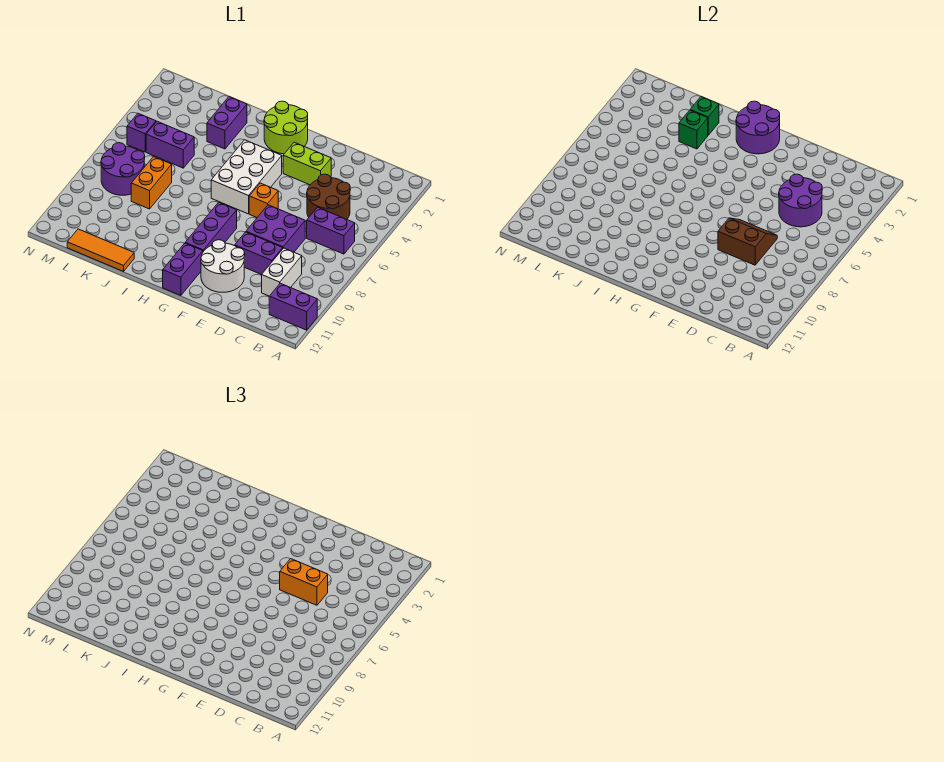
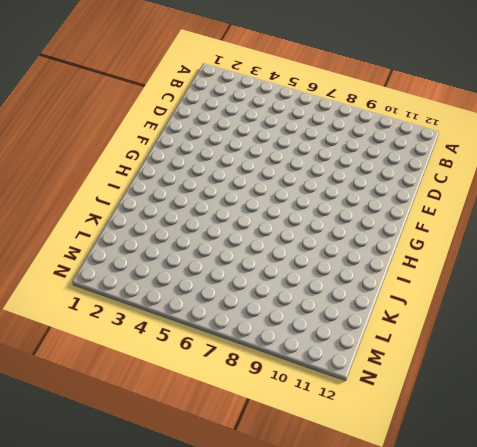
none -> purple brick A11:B11 level 1
none -> purple brick B6:C6 level 1
none -> brown round brick C4:D5 level 1

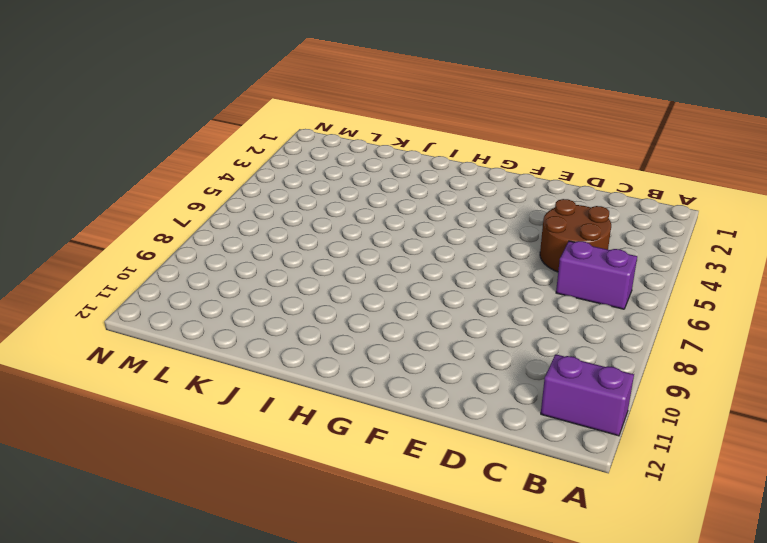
none -> white brick C9:C10 level 1
none -> purple brick D7:E8 level 1
none -> purple brick D9:E9 level 1

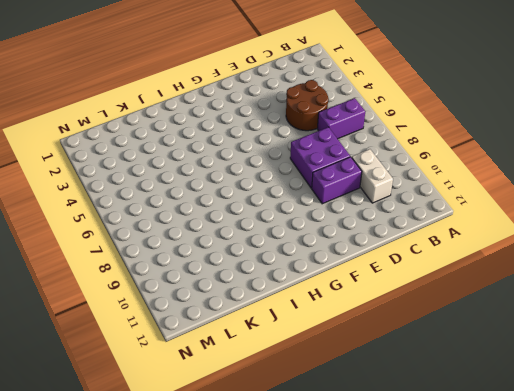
none -> purple brick A11:B11 level 1
none -> lime brick E3:F3 level 1
none -> white round brick E10:F11 level 1

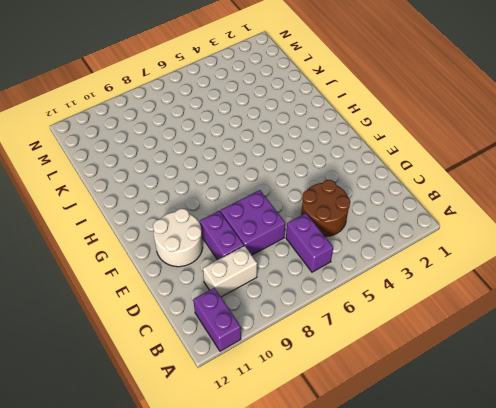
none -> lime brick E3:F3 level 1
none -> orange brick F6 level 1
none -> lime round brick G1:H2 level 1

